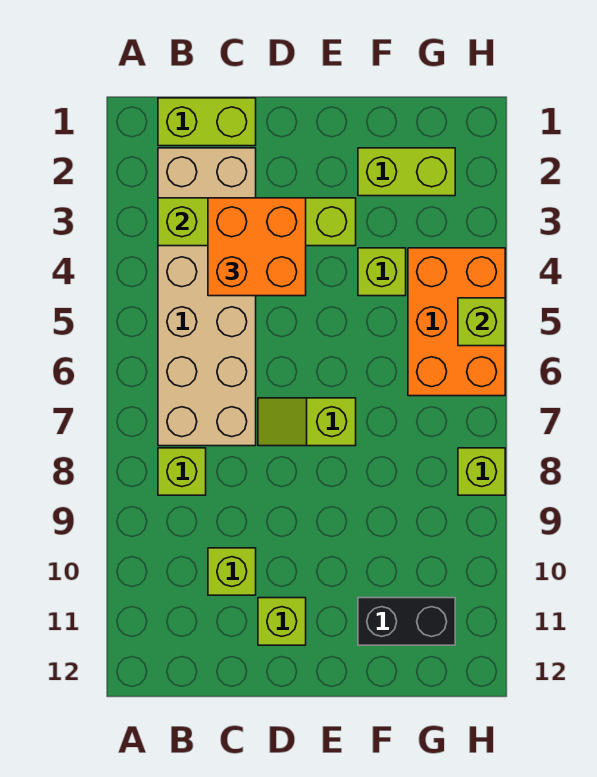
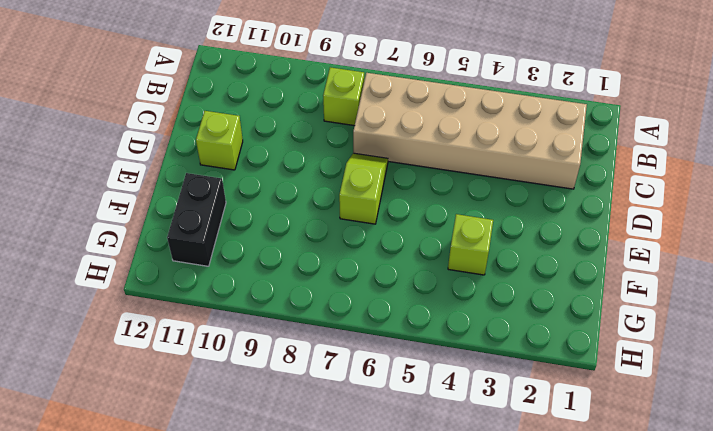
none -> lime brick B1:C1 level 1
none -> lime brick C10 level 1
none -> lime brick F2:G2 level 1

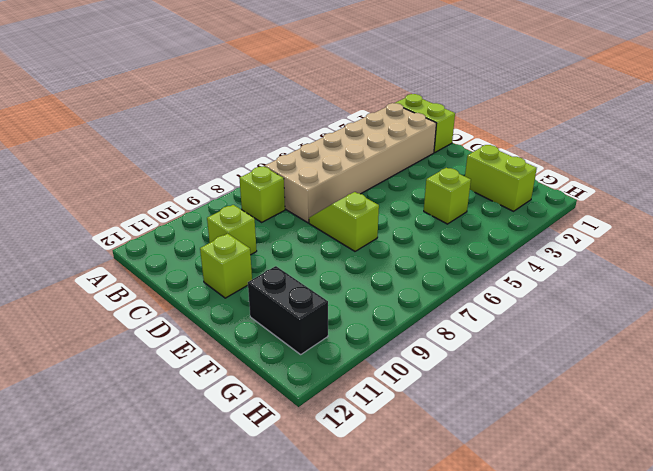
none -> orange brick G4:H6 level 1
none -> lime brick H8 level 1
none -> lime brick B3:E3 level 2

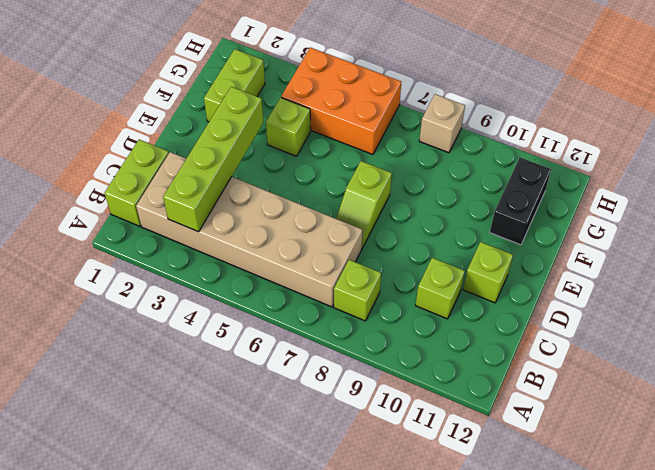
tan brick H8 level 1 -> lime brick H8 level 1
none -> lime brick H5 level 2
none -> orange brick C3:D4 level 3

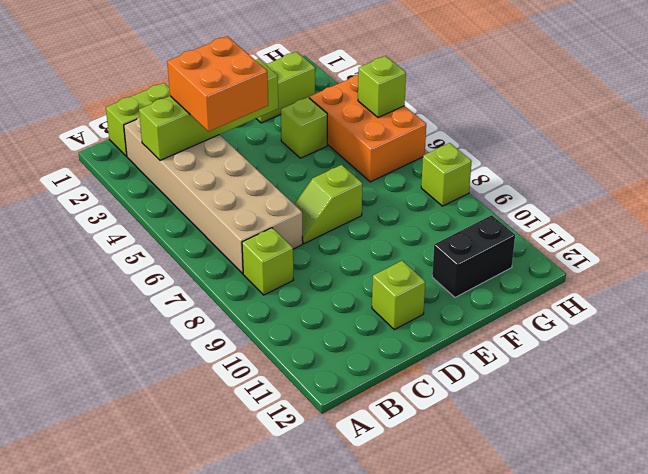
none -> lime brick C10 level 1

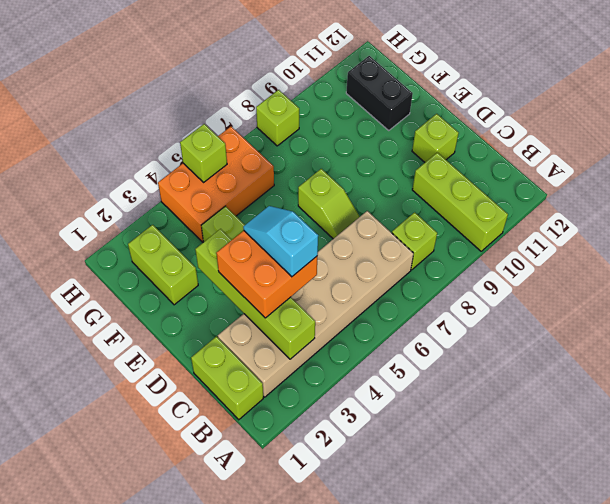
lime brick A10:C10 level 1 -> lime brick C10 level 1
cyan slope C4:D4 level 4 top C -> none

